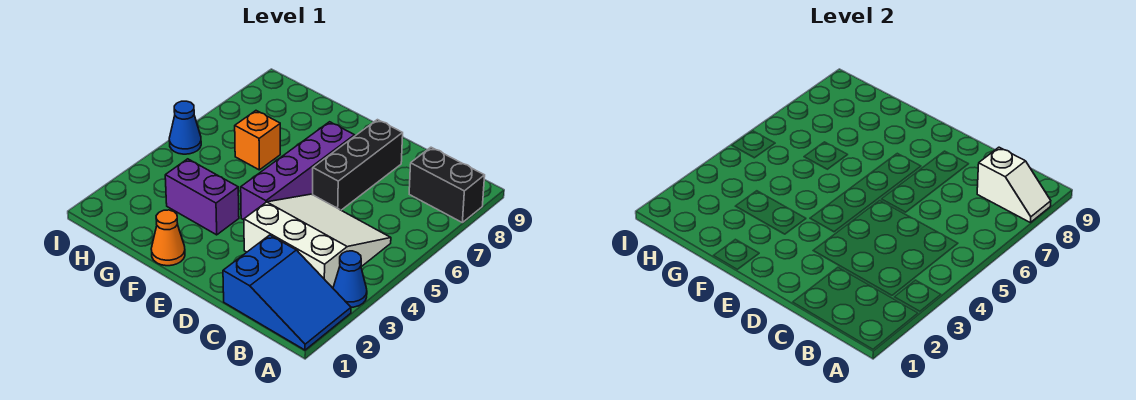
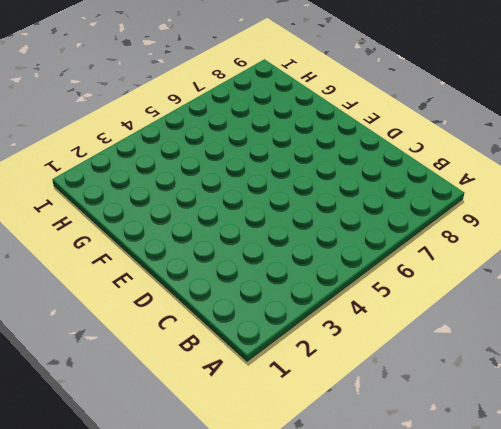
none -> blue slope A1:C2 level 1 top C
none -> blue cone A3 level 1

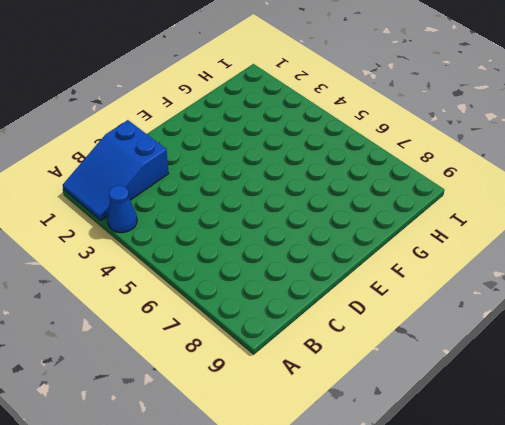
none -> black brick A8:B8 level 1
none -> white slope B3:D5 level 1 top 3

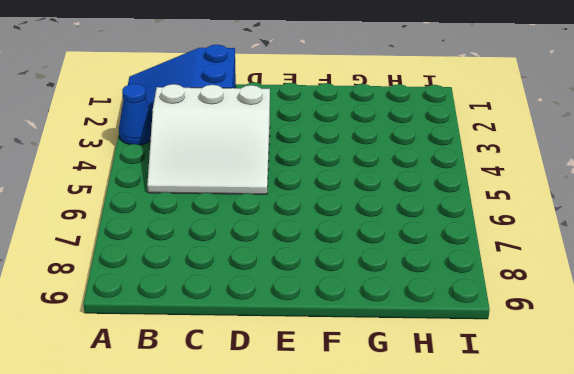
none -> black brick A8:B8 level 1
none -> black brick D6:D8 level 1

